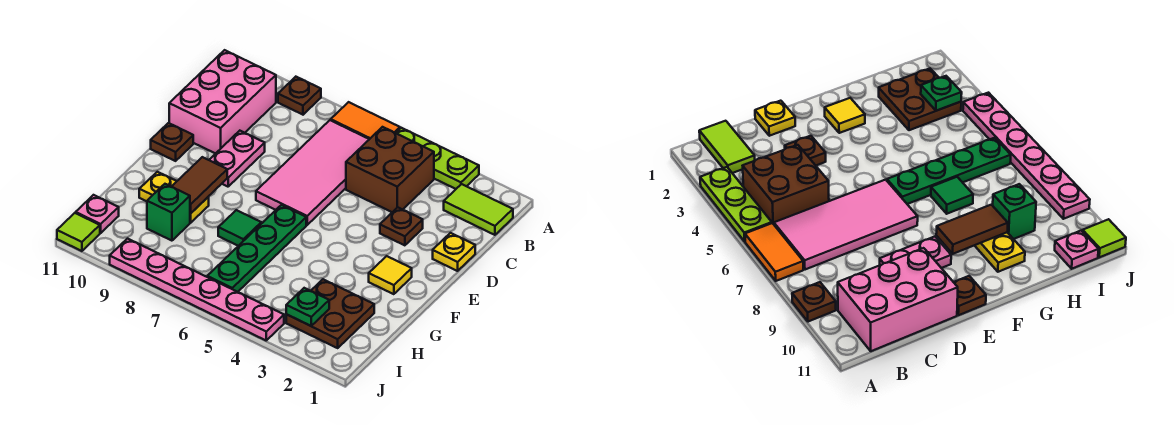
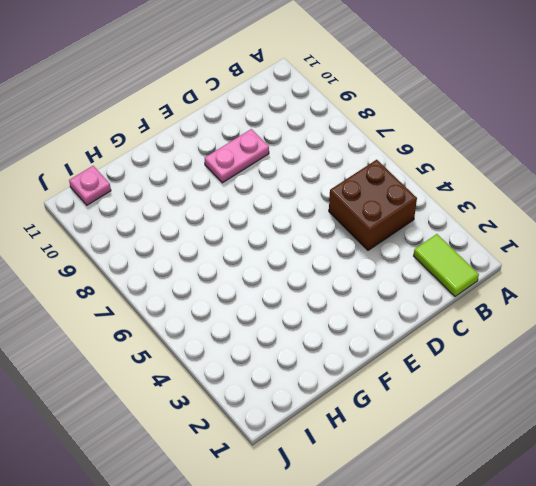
none -> lime plate A3:A5 level 1
none -> orange tile A6:A7 level 1
none -> brown plate A9 level 1

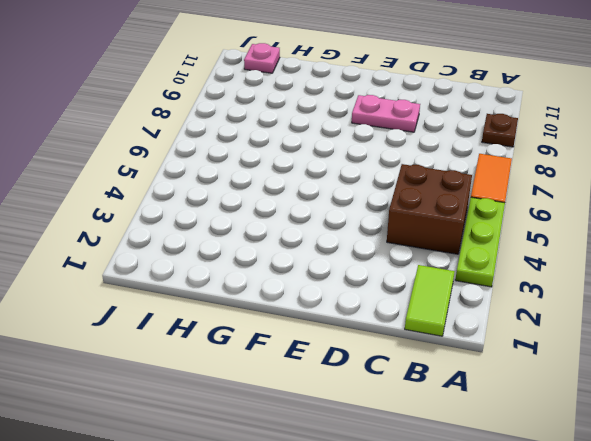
none -> pink tile B6:E7 level 1
none -> pink brick B10:D11 level 1
none -> yellow plate D1 level 1

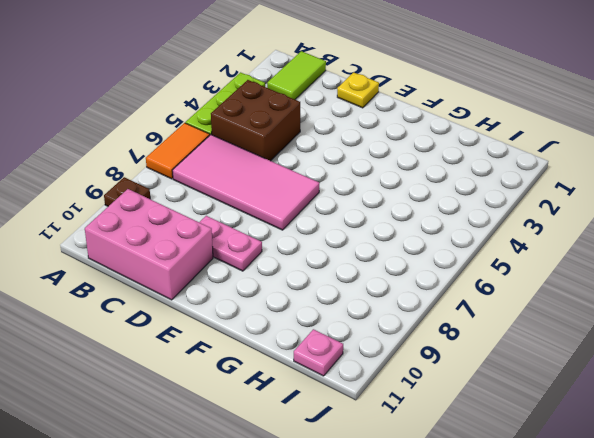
none -> brown plate D3 level 1
none -> brown plate E11 level 1
none -> yellow tile F2 level 1

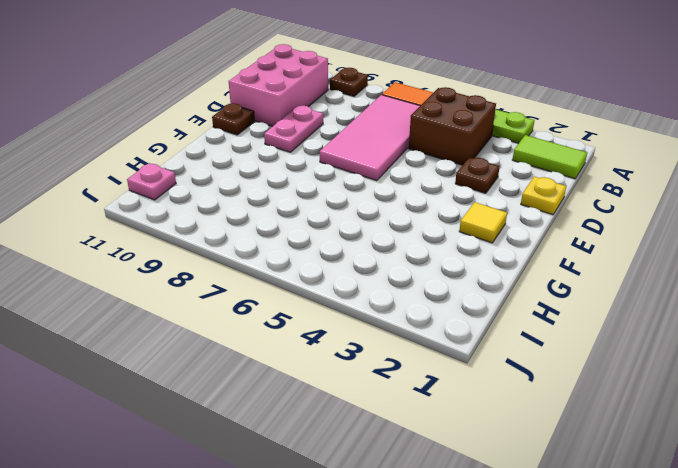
none -> green plate F6:I6 level 1
none -> green tile G7 level 1
none -> yellow plate G9:G10 level 1

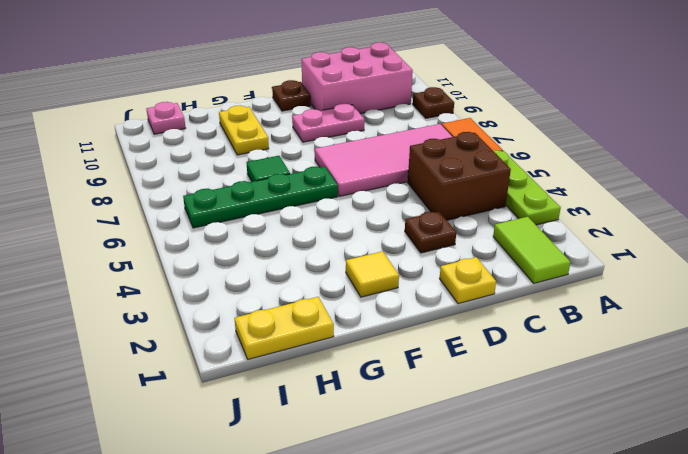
yellow plate H1:I1 level 1 -> none
none -> brown plate H2:I3 level 1
none -> green brick H9 level 1
none -> pink plate J4:J9 level 1

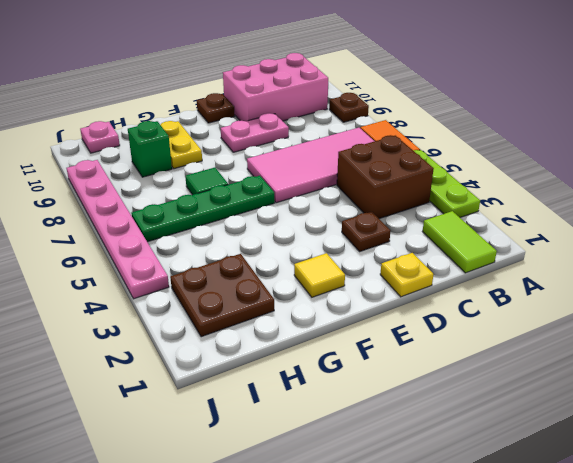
none -> lime tile J11 level 1
none -> brown tile F9:G9 level 2
none -> green plate I3 level 2

